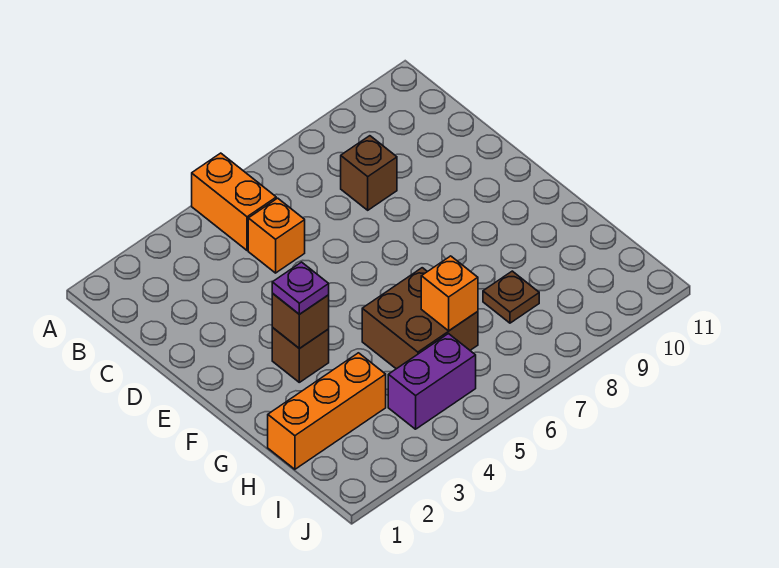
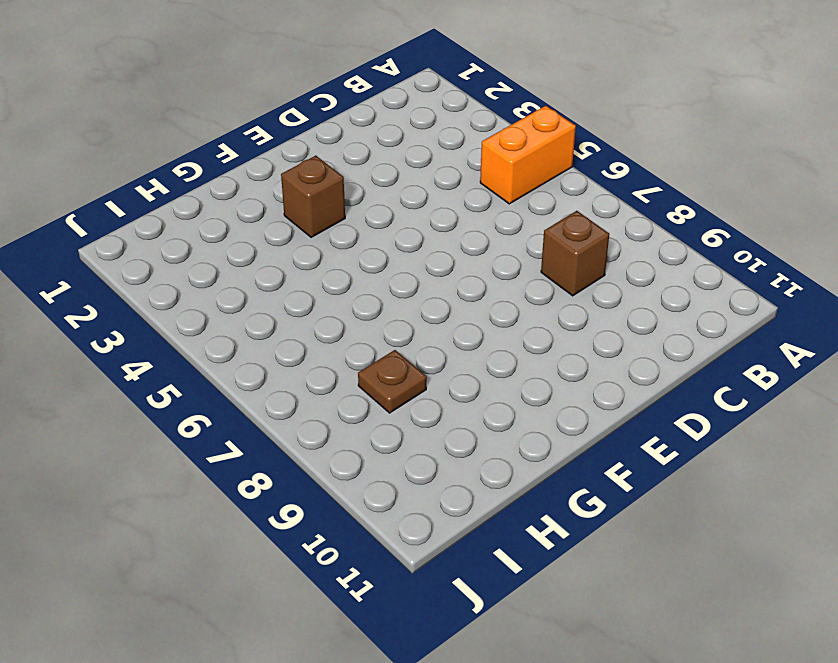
none -> orange brick C5 level 1
none -> brown brick G5:H6 level 1

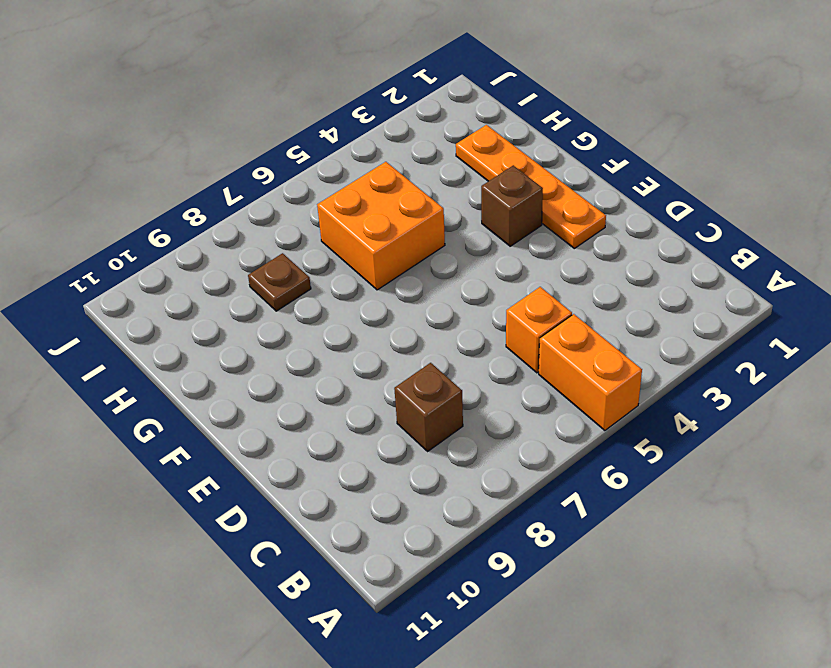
orange plate E2:H2 level 1 -> orange brick H1:H3 level 1
orange brick G5:H6 level 1 -> brown brick G5:H6 level 1
none -> purple brick I4:I5 level 1
none -> brown brick F3 level 2

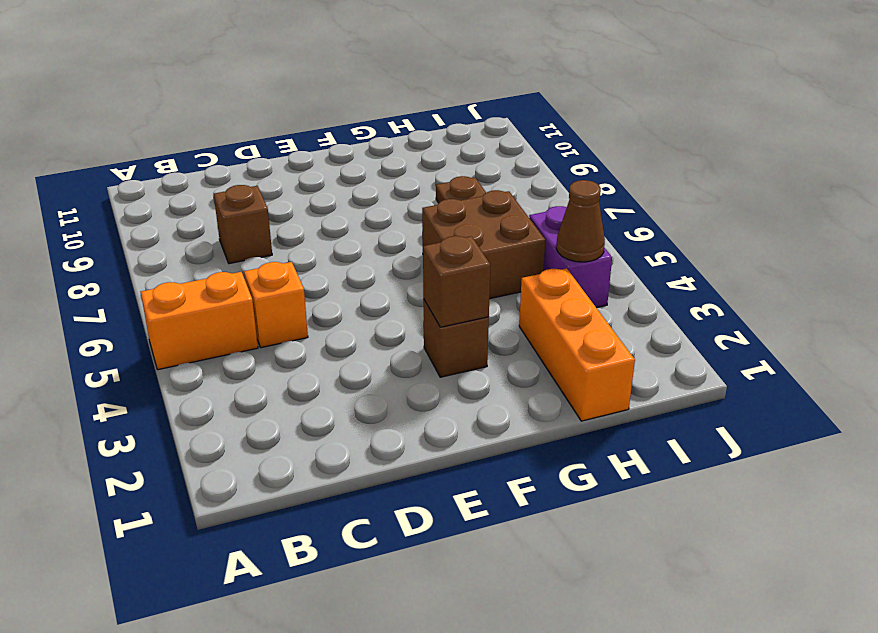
brown cone I4 level 2 -> none
none -> orange brick H6 level 2
none -> purple plate F3 level 3

